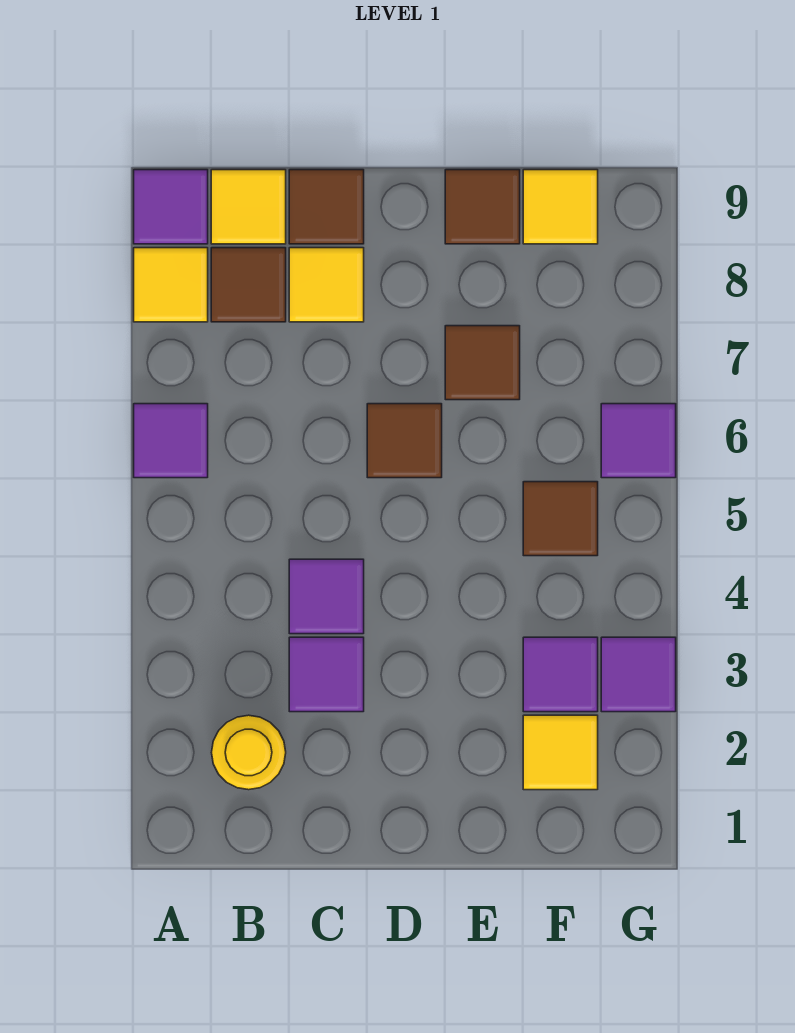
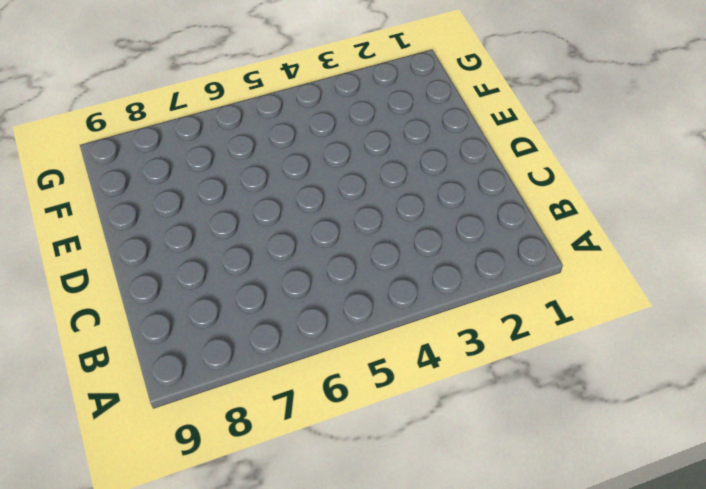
none -> purple tile A6 level 1
none -> yellow tile A8 level 1
none -> purple tile A9 level 1

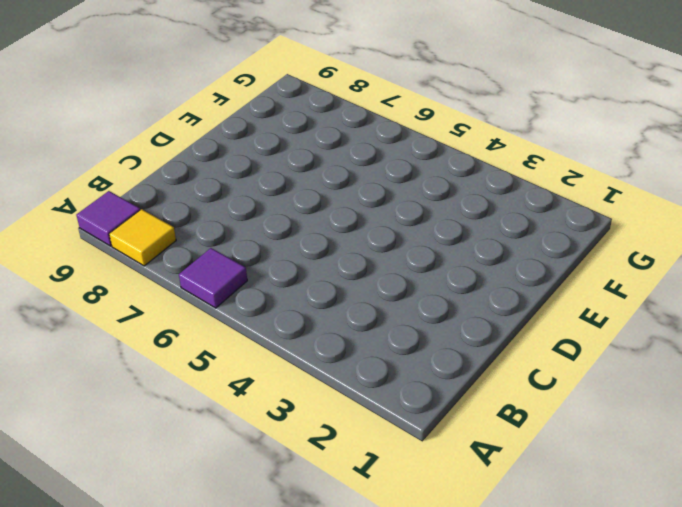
none -> yellow round brick B2 level 1
none -> brown tile B8 level 1
none -> yellow tile B9 level 1

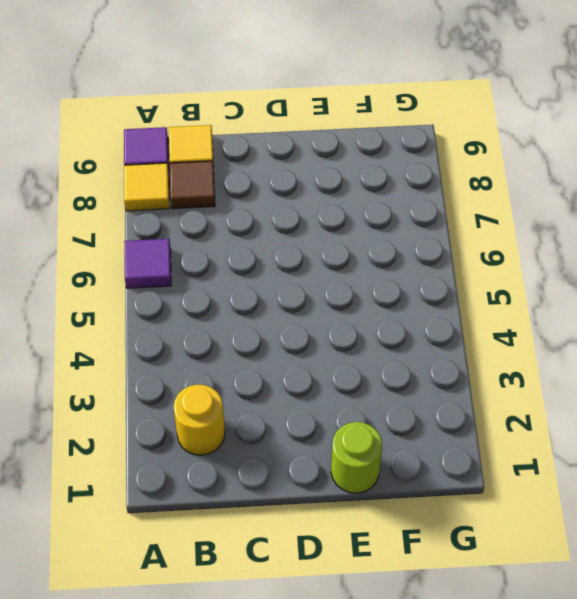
lime round brick E1 level 1 -> none
none -> purple tile C3 level 1
none -> purple tile C4 level 1
none -> yellow tile C8 level 1

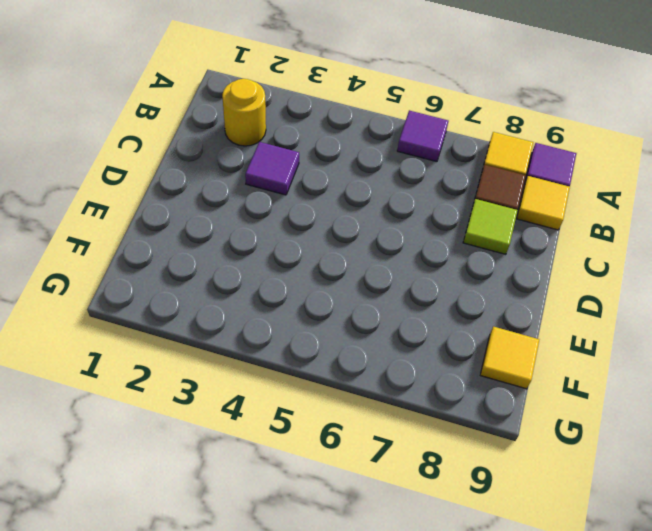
lime tile C8 level 1 -> yellow tile C8 level 1
none -> purple tile C4 level 1
none -> brown tile C9 level 1
none -> brown tile D6 level 1

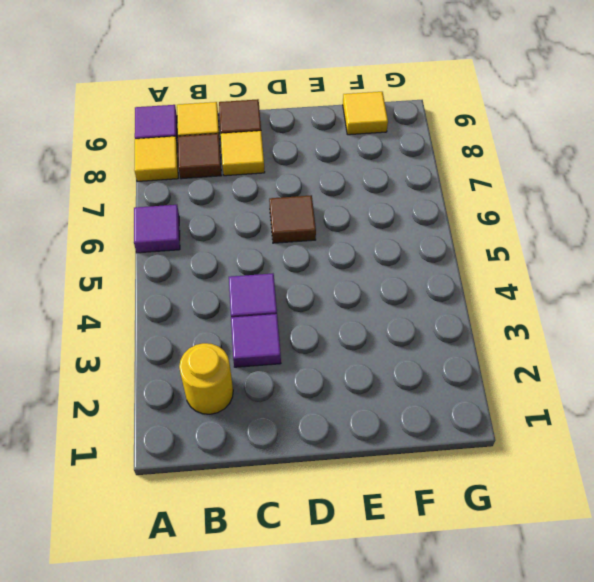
none -> brown tile E7 level 1
none -> brown tile E9 level 1
none -> yellow tile F2 level 1

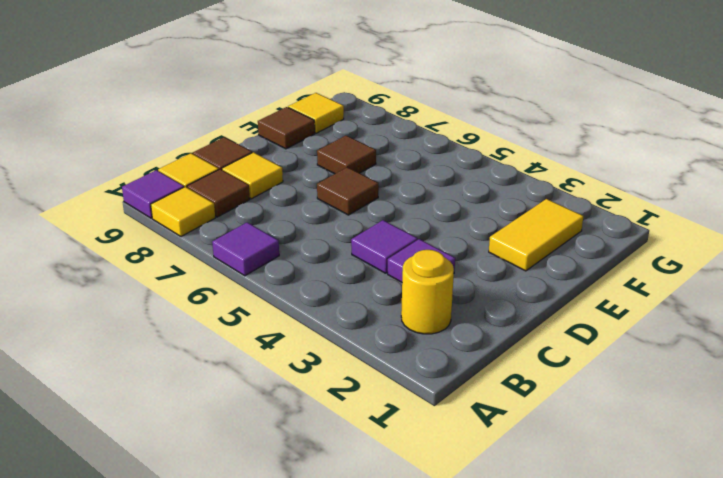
yellow tile E2:F2 level 1 -> yellow tile F2 level 1
none -> purple tile F3 level 1
none -> brown tile F5 level 1
none -> purple tile G3 level 1

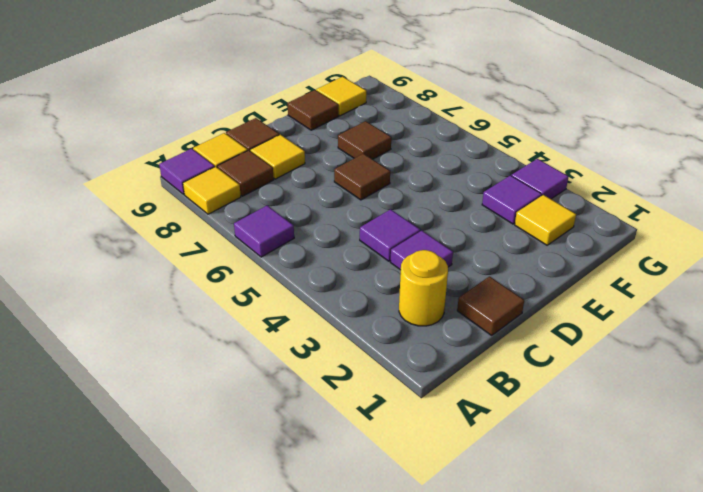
brown tile C1 level 1 -> brown tile F5 level 1
none -> purple tile G6 level 1

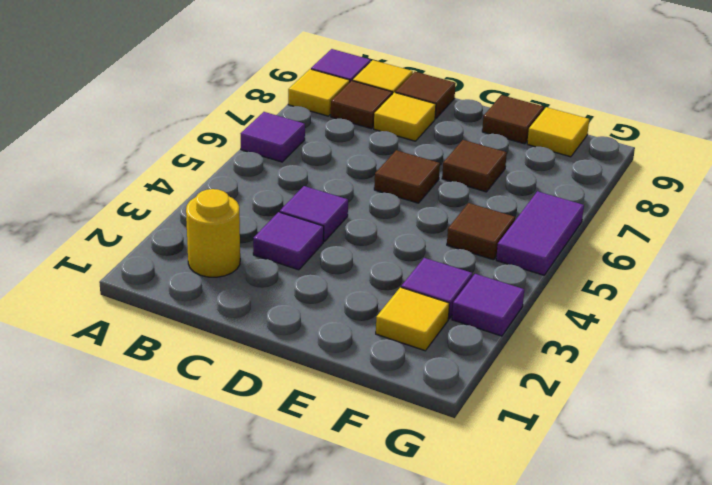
purple tile G5:G6 level 1 -> purple tile G6 level 1

